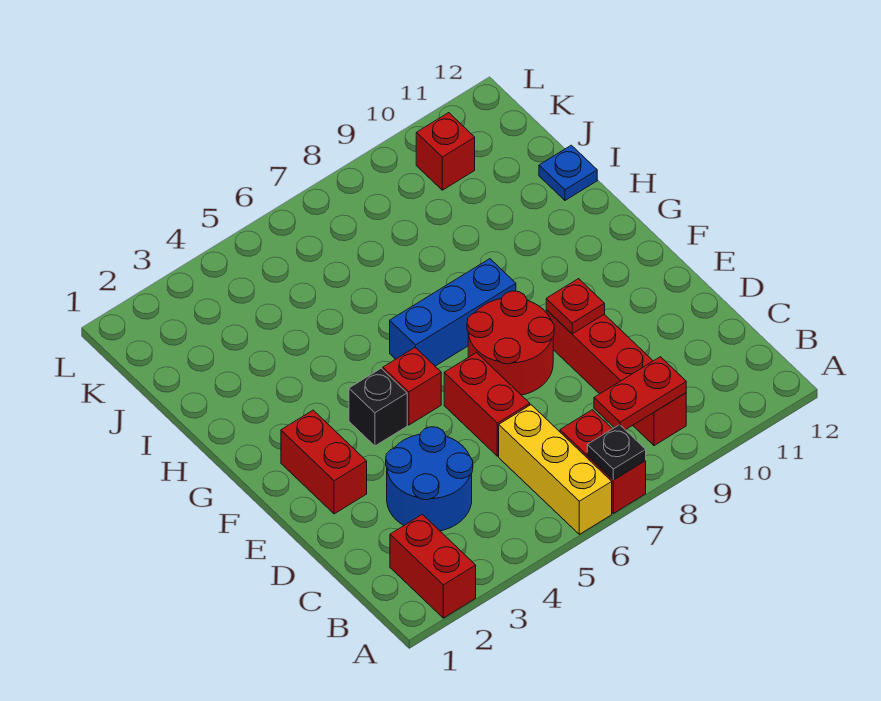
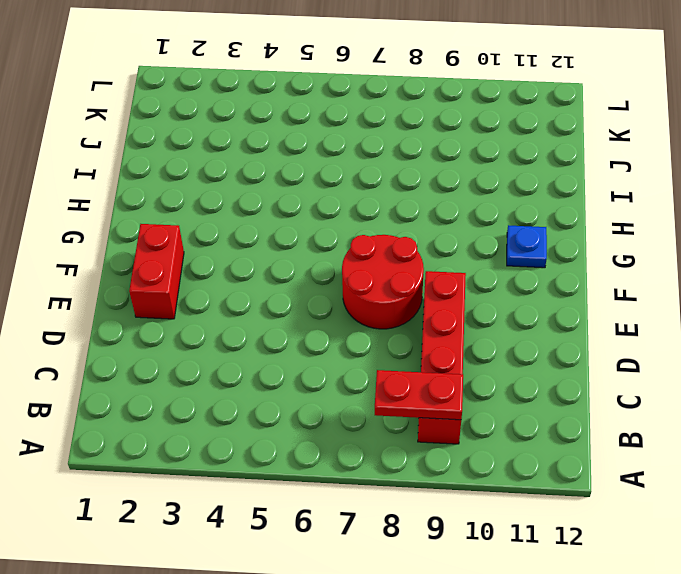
blue plate G11 level 1 -> blue plate I12 level 1
none -> red brick A2:B2 level 1
none -> yellow brick A6:C6 level 1
none -> red brick A7:B7 level 1

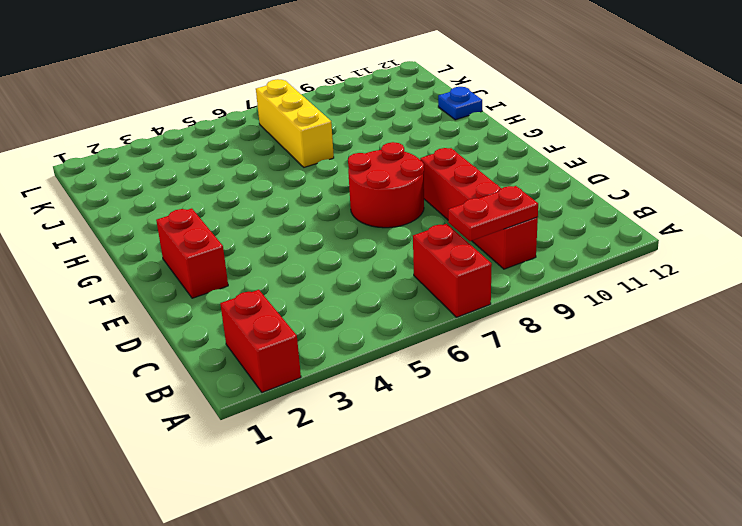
yellow brick I7:K7 level 1 -> yellow brick A6:C6 level 1
none -> blue round brick C3:D4 level 1
none -> red brick D6:E6 level 1
none -> black brick F4 level 1

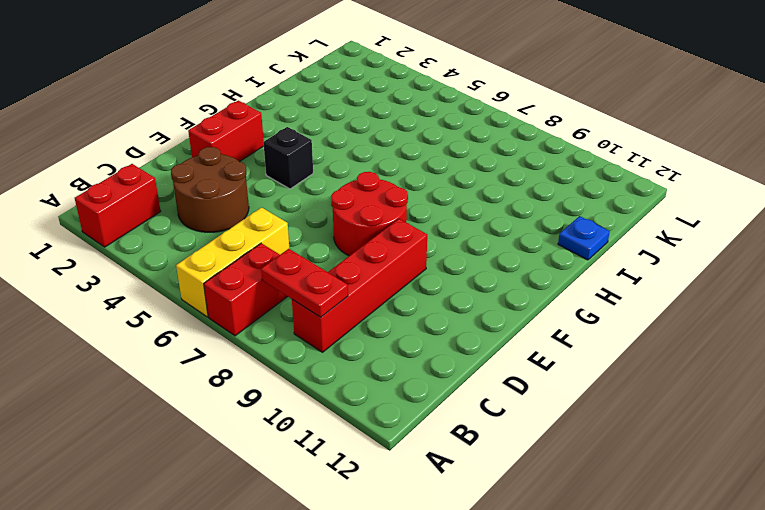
brown round brick C3:D4 level 1 -> blue round brick C3:D4 level 1
none -> red brick D6:E6 level 1
none -> red brick F5 level 1
none -> blue brick G6:G8 level 1

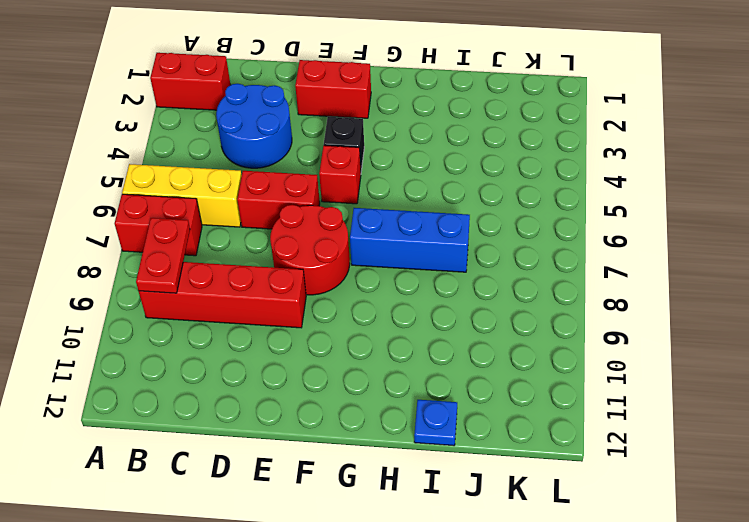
blue brick G7:I7 level 1 -> blue brick G6:G8 level 1
none -> red brick K10 level 1
none -> black plate A7 level 2
none -> red plate E9 level 2

